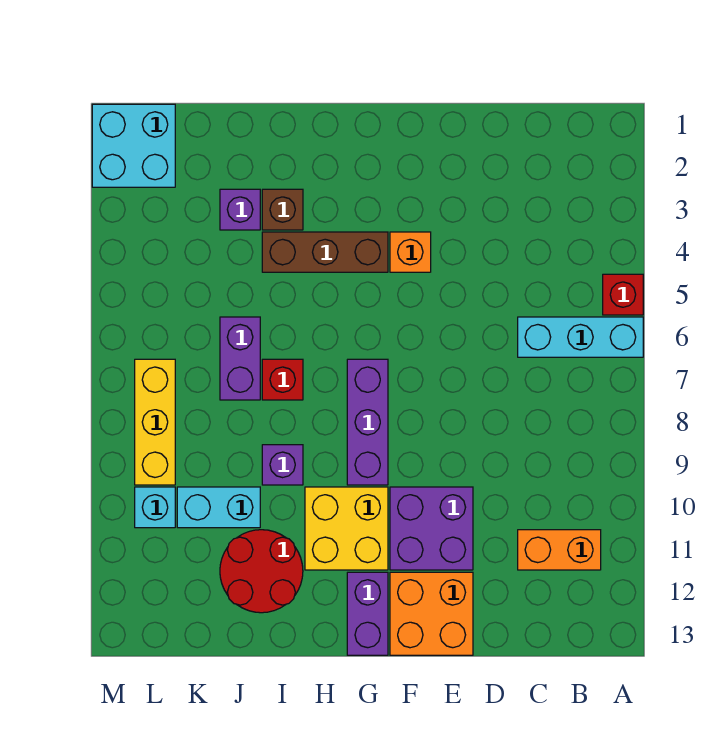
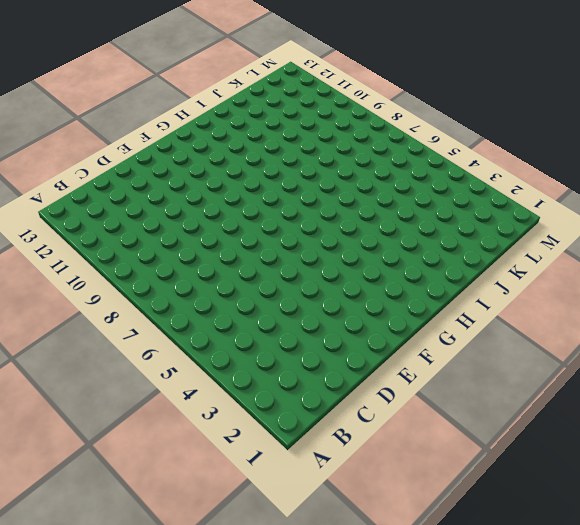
none -> red brick A5 level 1
none -> cyan brick A6:C6 level 1
none -> orange brick B11:C11 level 1

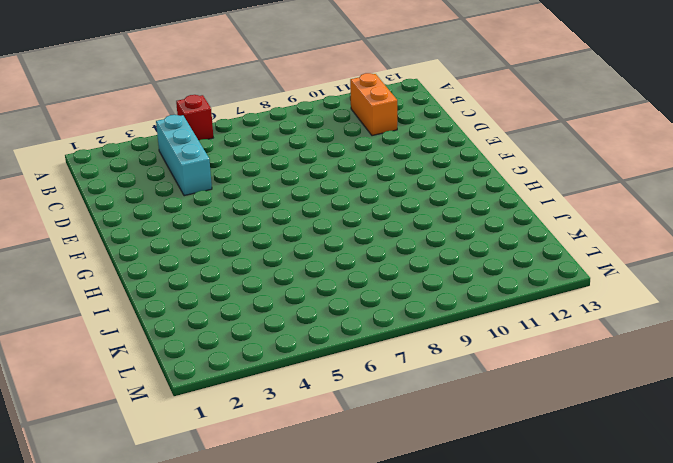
cyan brick B4:D4 level 1 -> cyan brick A6:C6 level 1
none -> purple brick E10:F11 level 1
none -> orange brick E12:F13 level 1
none -> orange brick F4 level 1

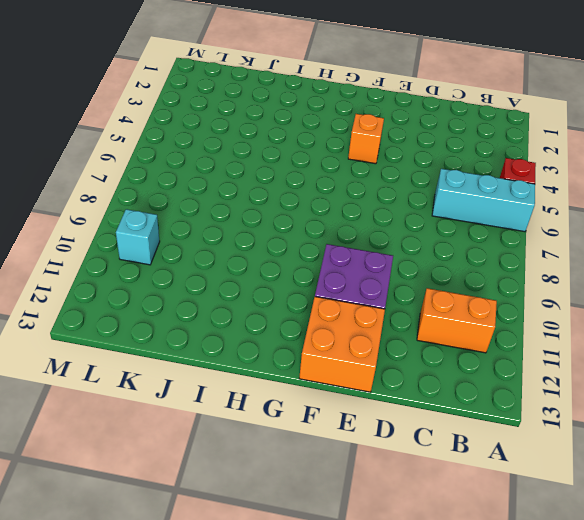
none -> brown brick G4:I4 level 1
none -> purple brick G7:G9 level 1
none -> yellow brick G10:H11 level 1

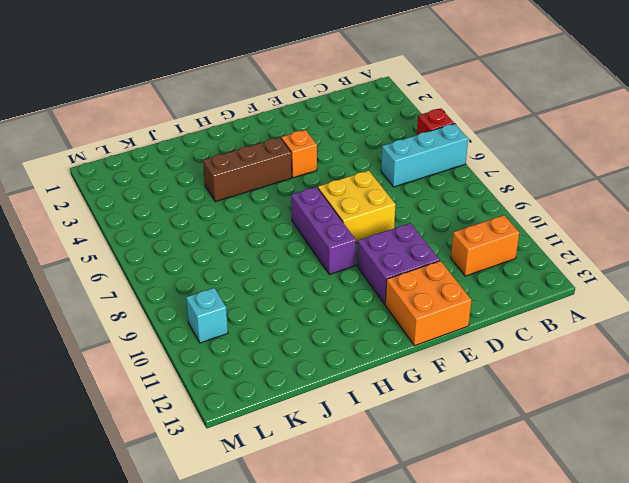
yellow brick E7:F8 level 1 -> yellow brick G10:H11 level 1
none -> purple brick G12:G13 level 1
none -> brown brick I3 level 1
none -> red brick I7 level 1

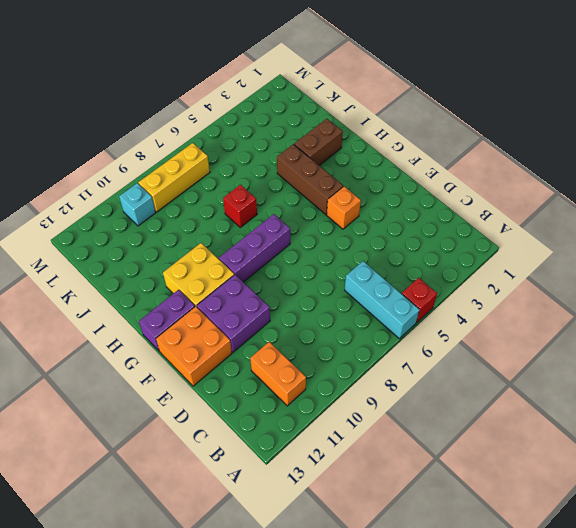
brown brick I2:I3 level 1 -> brown brick I3 level 1
none -> purple brick I9 level 1
none -> red round brick I11:J12 level 1
none -> purple brick J3 level 1

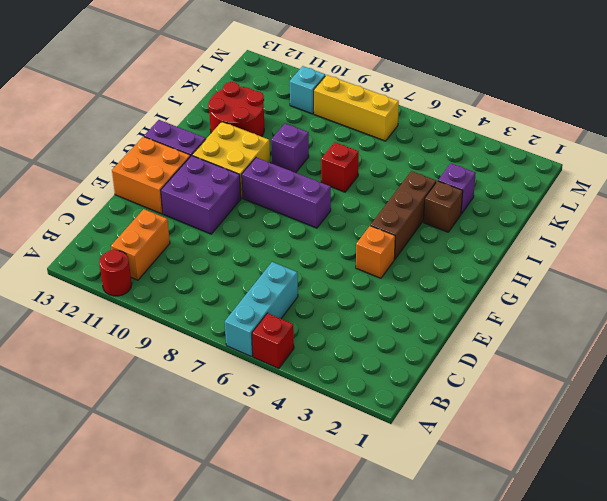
red round brick A11 level 1 -> none
none -> purple brick J6:J7 level 1
none -> cyan brick J10:K10 level 1
none -> cyan brick L1:M2 level 1

